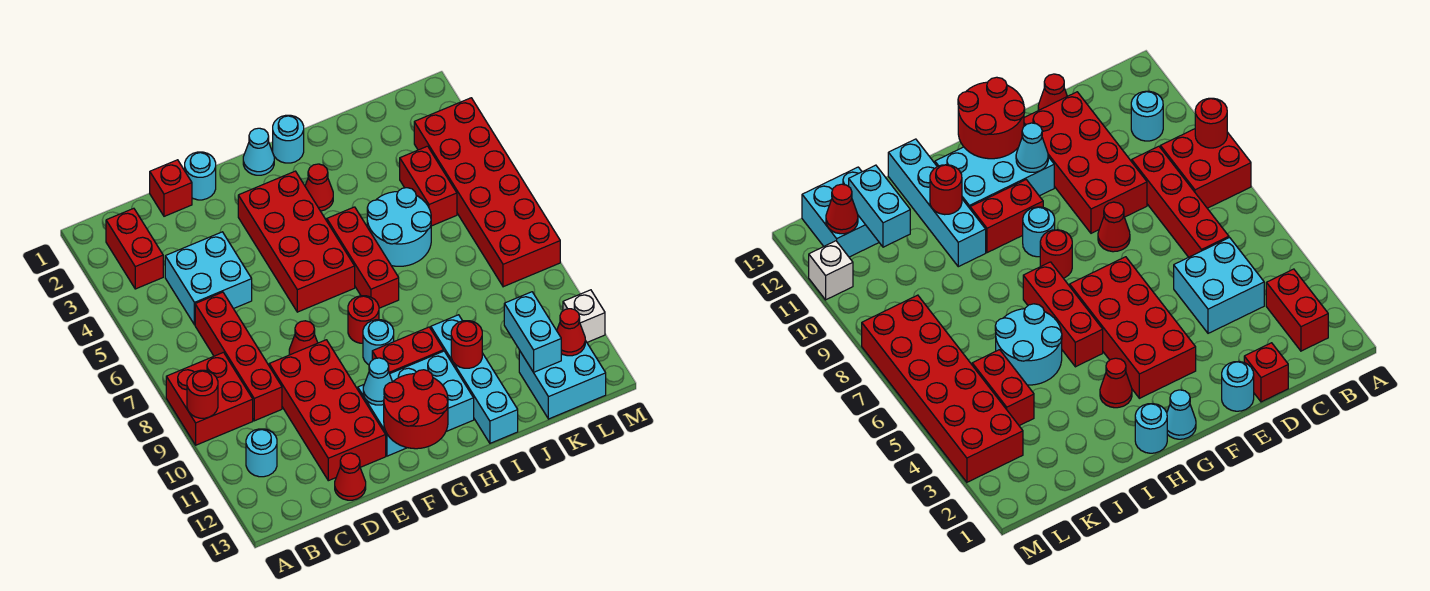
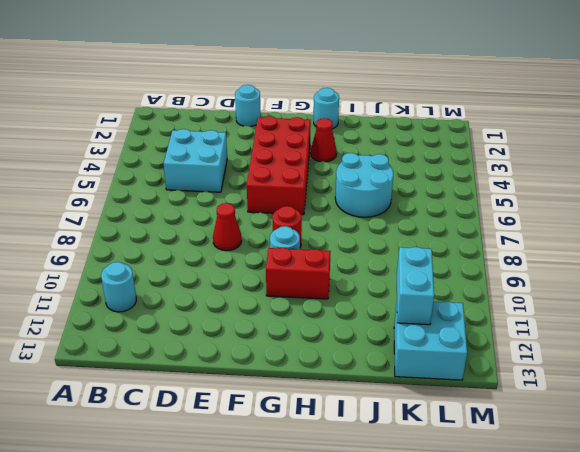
none -> red brick A8:B9 level 1
none -> red brick B2:B3 level 1
none -> red brick C6:C9 level 1
none -> red brick D1 level 1

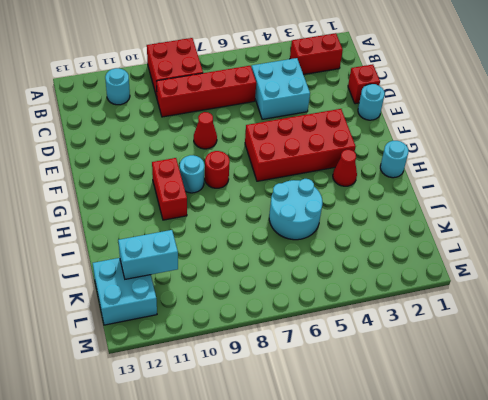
none -> red brick D9:E12 level 1
none -> red cone D13 level 1
none -> cyan brick F11:H12 level 1
none -> cyan cone G1 level 1

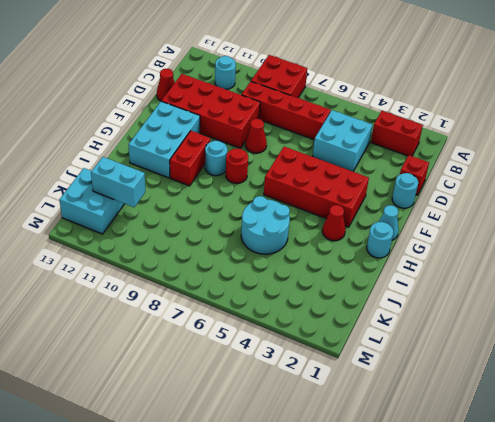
none -> red brick H5:H7 level 1
none -> cyan brick I10:I13 level 1
none -> red brick K4:K5 level 1
none -> red brick L3:M8 level 1

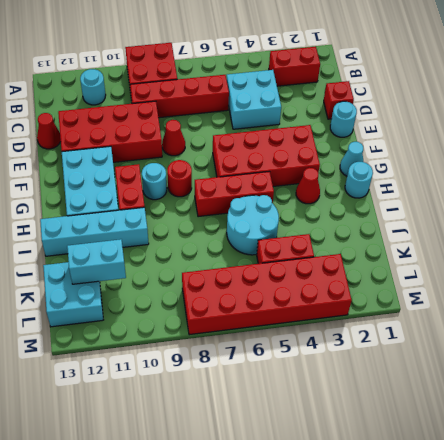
none -> white brick M11 level 1
none -> red round brick A9 level 2
none -> cyan cone F11 level 2
none -> red round brick F12:G13 level 2

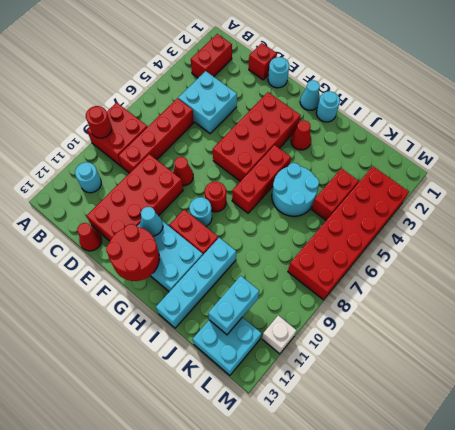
none -> red round brick I11 level 2
none -> red cone L12 level 2

